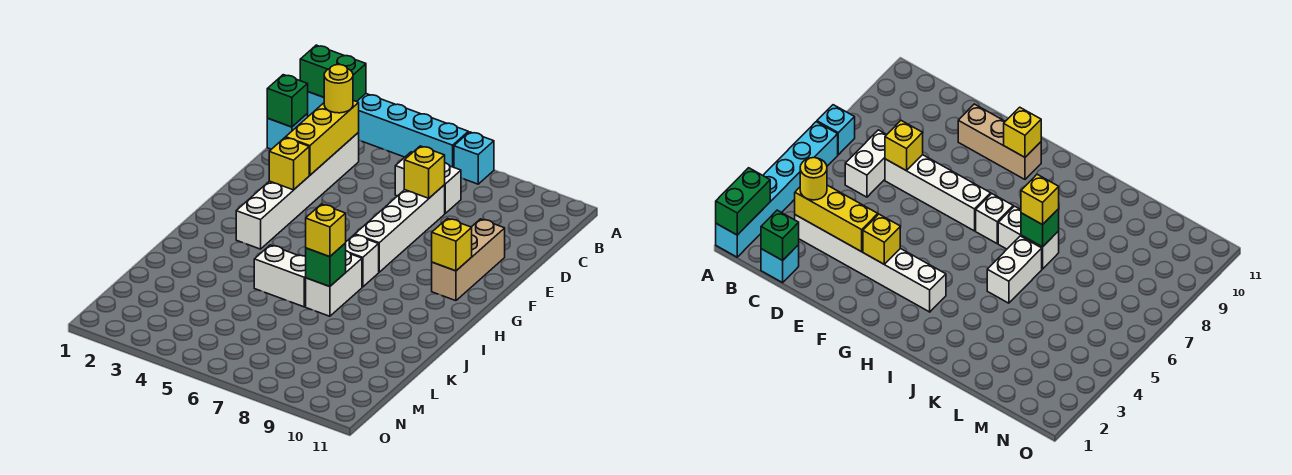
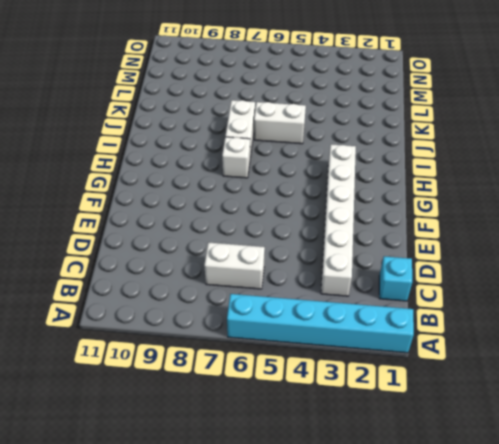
none -> cyan brick A7 level 1
none -> white brick D7:G7 level 1
none -> tan brick E10:G10 level 1

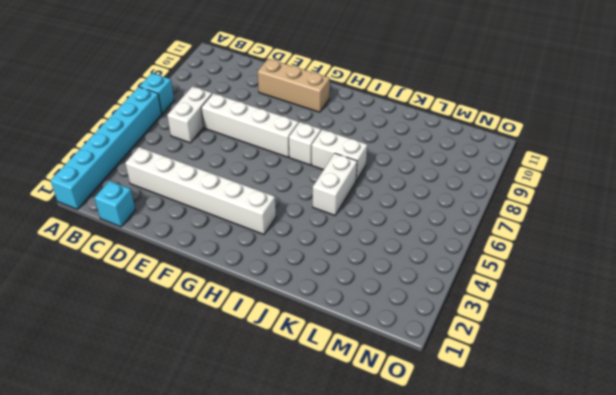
none -> green brick A1:A2 level 2
none -> green brick C1 level 2
none -> yellow brick C3:E3 level 2

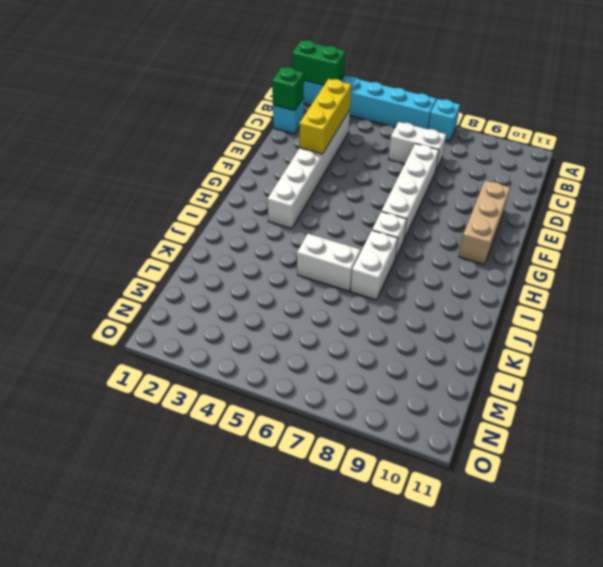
none -> yellow brick D7 level 2
none -> yellow brick F3 level 2
none -> yellow brick G10 level 2

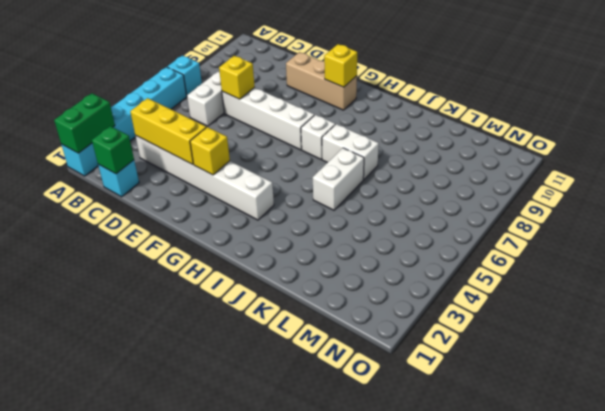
none -> green brick J7 level 2
none -> yellow round brick C3 level 3
none -> yellow brick J7 level 3

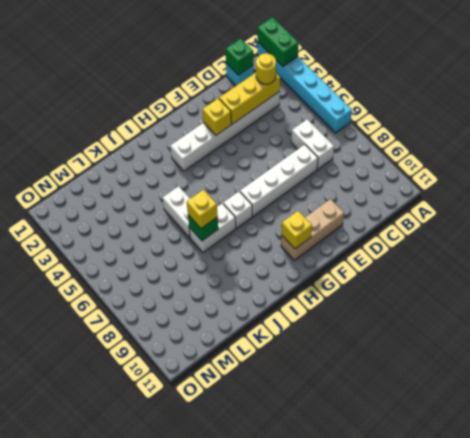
none -> cyan brick A7 level 1
none -> yellow brick D7 level 2

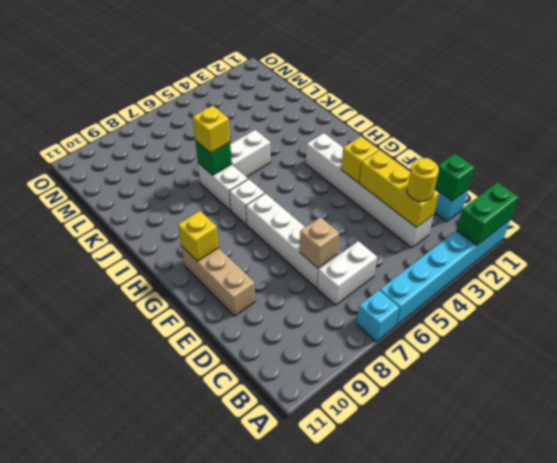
tan brick D7 level 2 -> yellow brick D7 level 2

